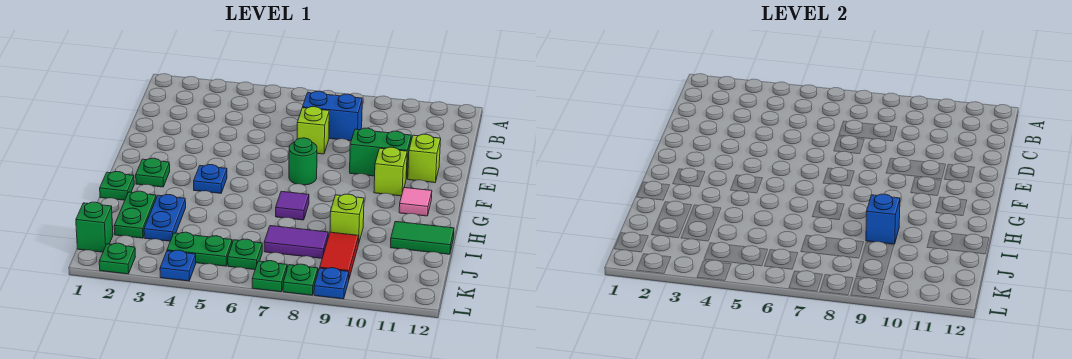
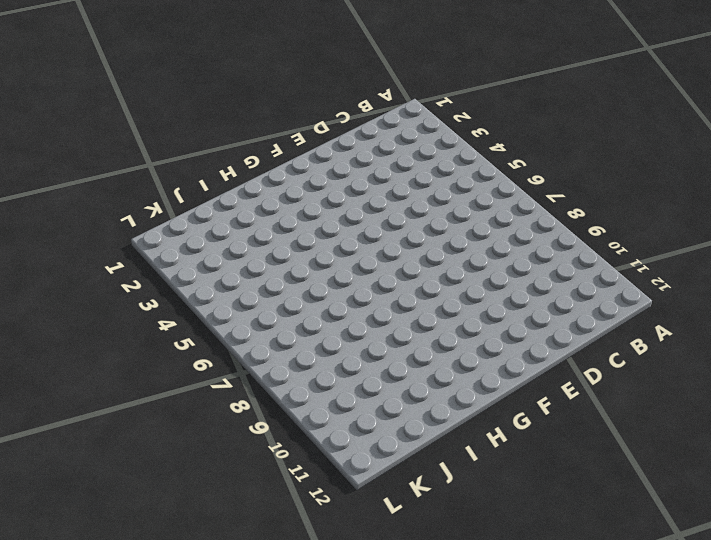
none -> blue brick C7:C8 level 1
none -> lime brick D7 level 1
none -> green brick E9:E10 level 1

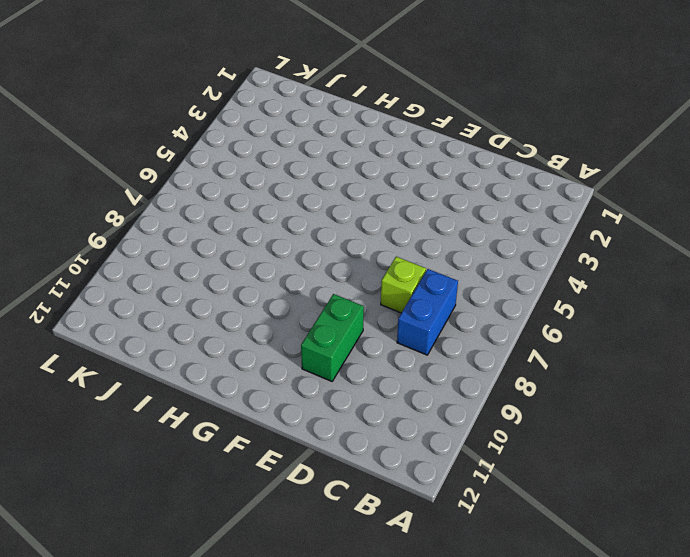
none -> lime brick E11 level 1
none -> green round brick F7 level 1
none -> lime brick F10 level 1

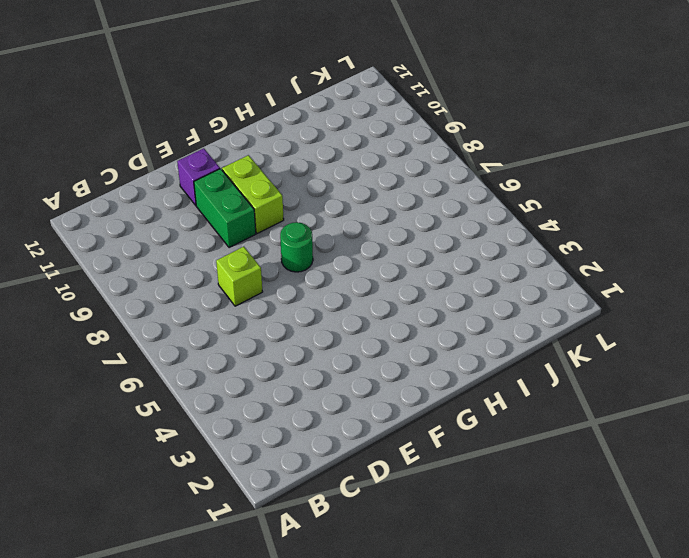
purple brick E11 level 1 -> lime brick E11 level 1
lime brick F9:F10 level 1 -> lime brick F10 level 1
none -> blue brick C7:C8 level 1
none -> green plate G2 level 1
none -> blue plate G4 level 1

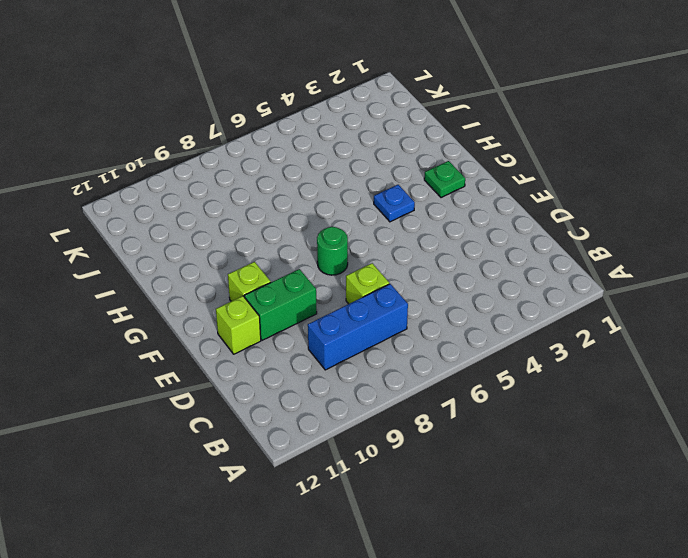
blue brick C7:C9 level 1 -> blue brick C7:C8 level 1
none -> pink tile G11 level 1
none -> green plate H1 level 1
none -> purple tile H7 level 1

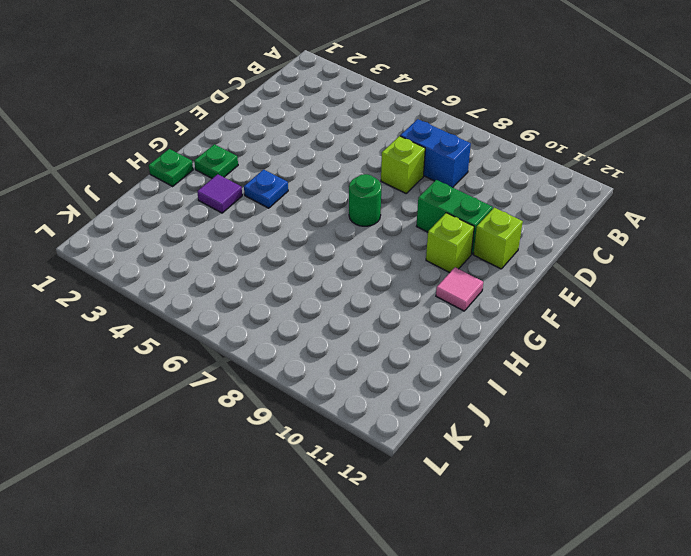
purple tile H3 level 1 -> purple tile H7 level 1
none -> green plate I2:J2 level 1
none -> blue plate I3:J3 level 1
none -> lime brick I9 level 1

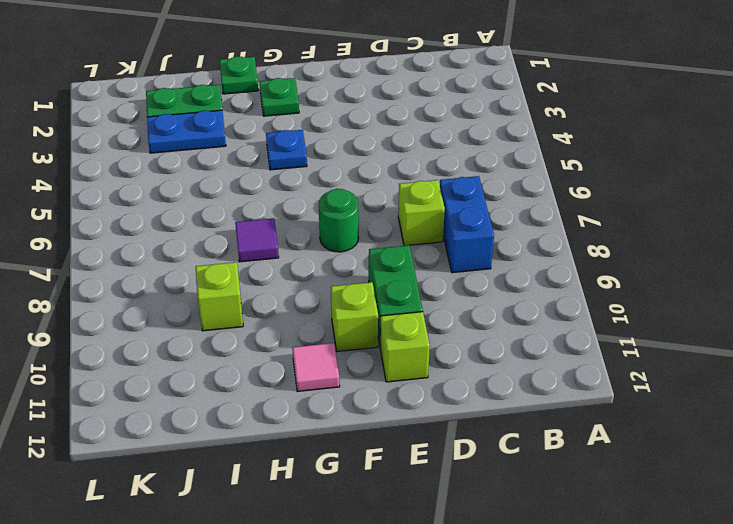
none -> green tile I11:I12 level 1
none -> purple tile J7:J8 level 1
none -> red tile J9:K9 level 1

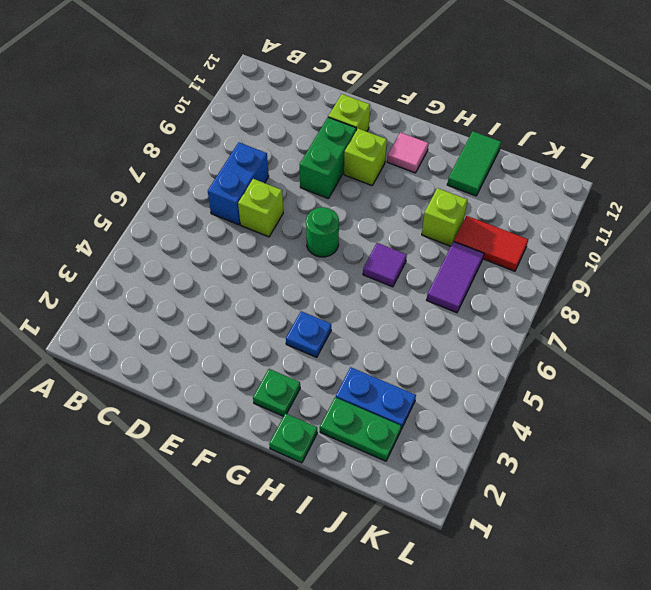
none -> green brick K1 level 1
none -> green plate K4:K5 level 1
none -> green plate K6 level 1

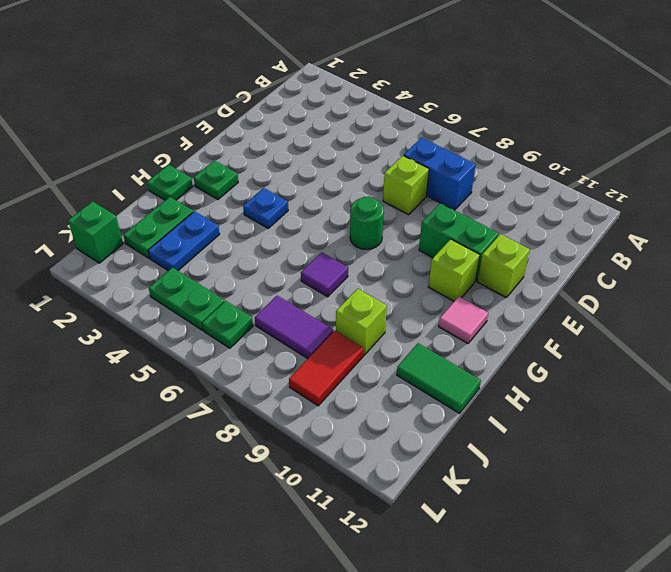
none -> green plate L2 level 1
none -> blue plate L4 level 1
none -> green plate L7 level 1

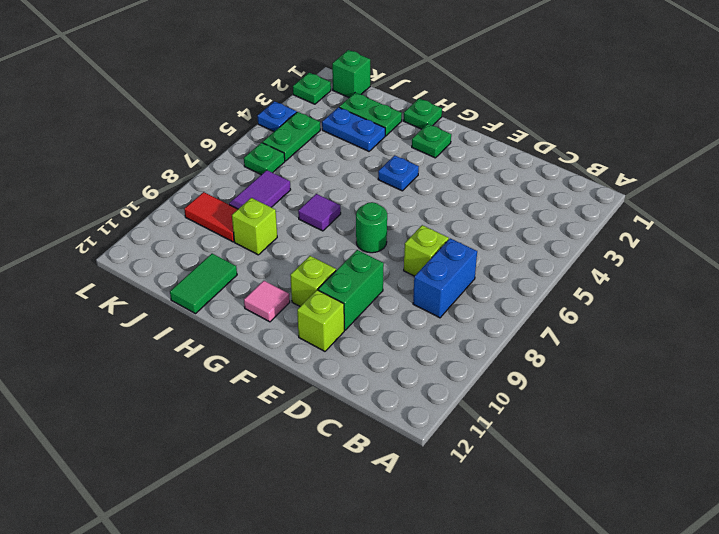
none -> green plate L7 level 1
none -> green plate L8 level 1
none -> blue plate L9 level 1

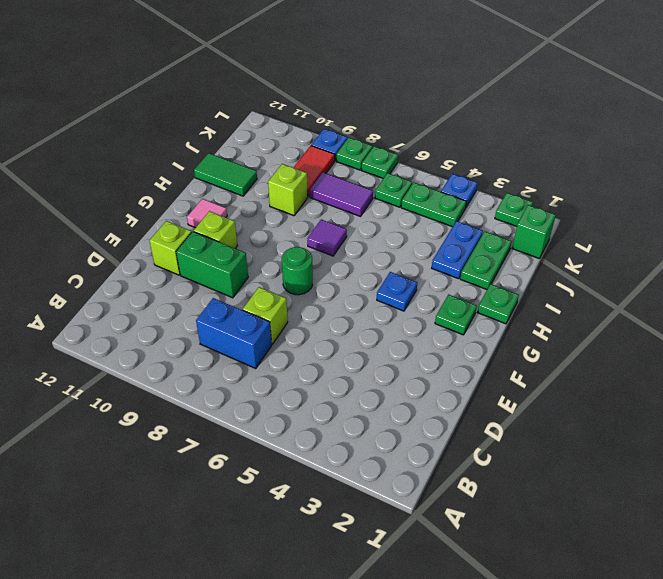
none -> blue brick I9 level 2

